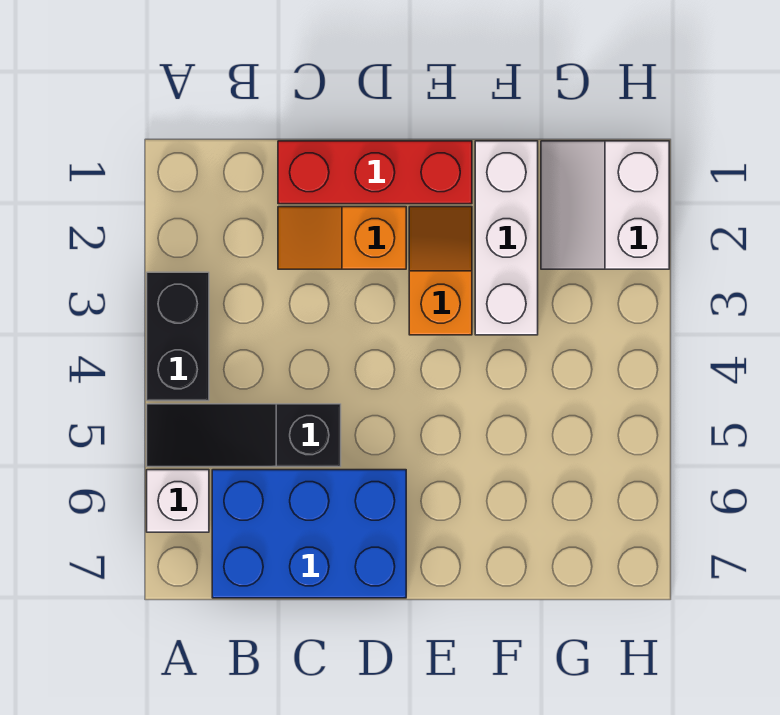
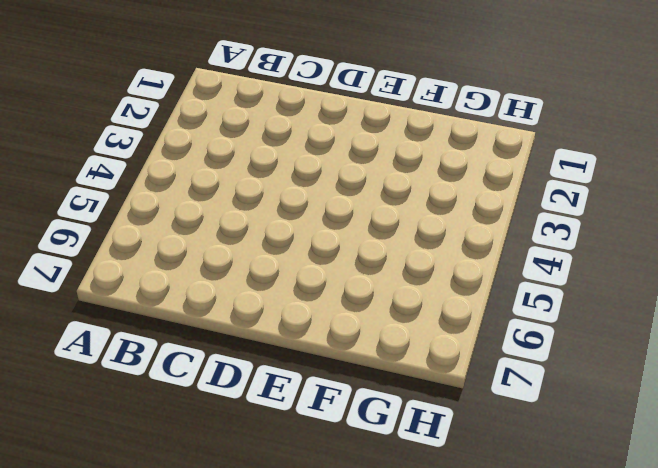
none -> black brick A3:A4 level 1
none -> black slope A5:C5 level 1 top C

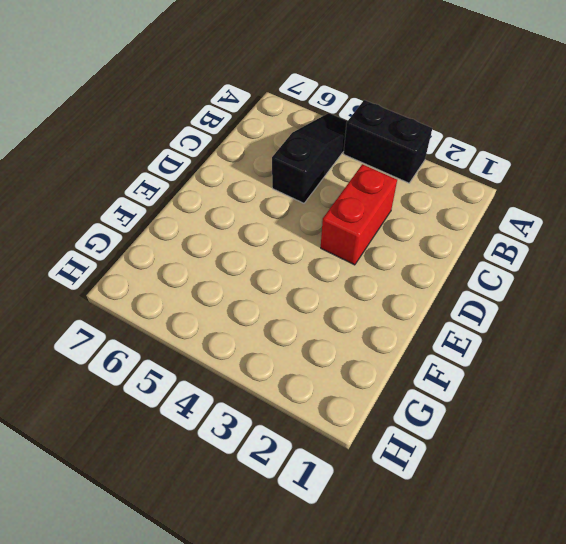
red brick C3:D3 level 1 -> none
none -> white brick A6 level 1
none -> blue brick B6:D7 level 1

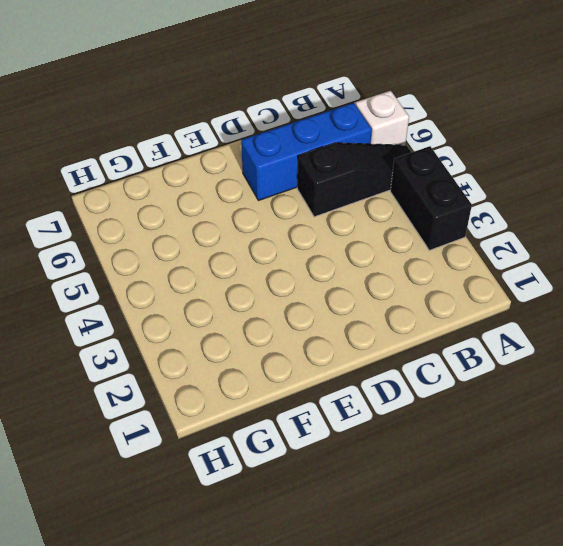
blue brick B6:D6 level 1 -> blue brick B6:D7 level 1
none -> red brick C1:E1 level 1
none -> orange slope C2:D2 level 1 top D

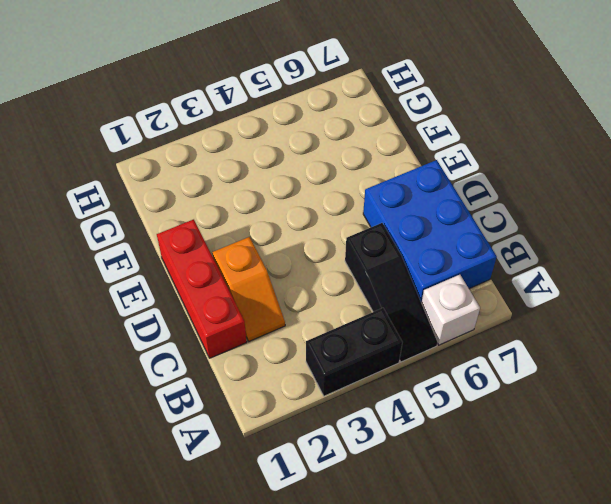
none -> orange slope E2:E3 level 1 top 3
none -> white brick F1:F3 level 1

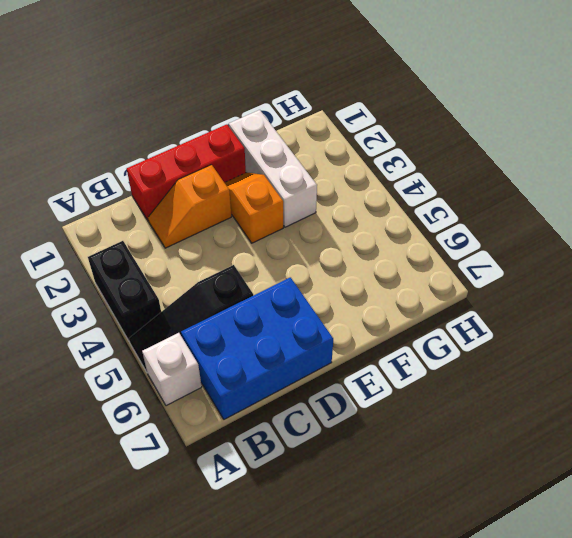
none -> white slope G1:H2 level 1 top H

